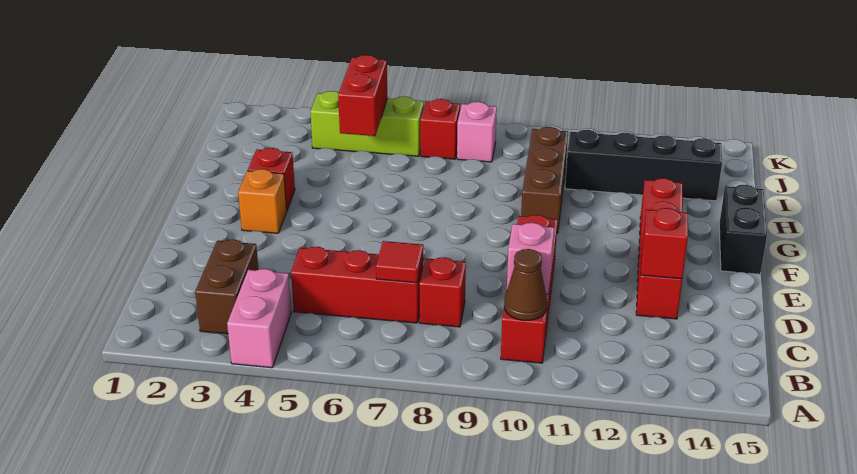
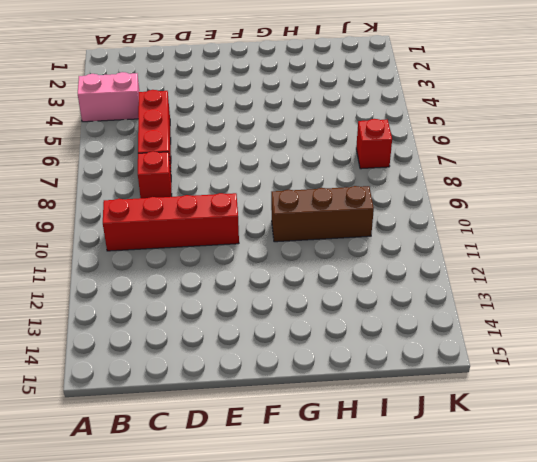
none -> brown brick B3:C3 level 1
none -> red brick D13:G13 level 1
none -> orange brick F3 level 1

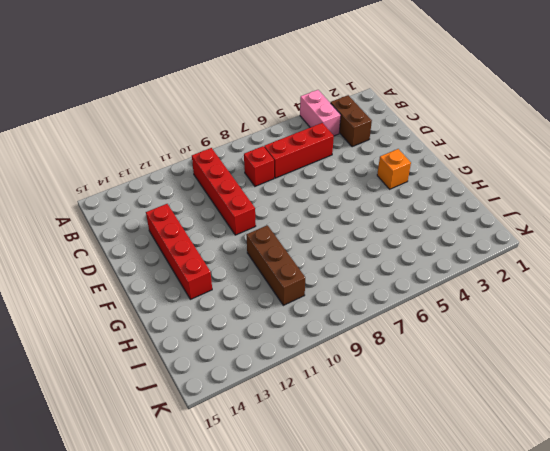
none -> black brick F15:G15 level 1
none -> red brick G3 level 1
none -> black brick I11:I14 level 1

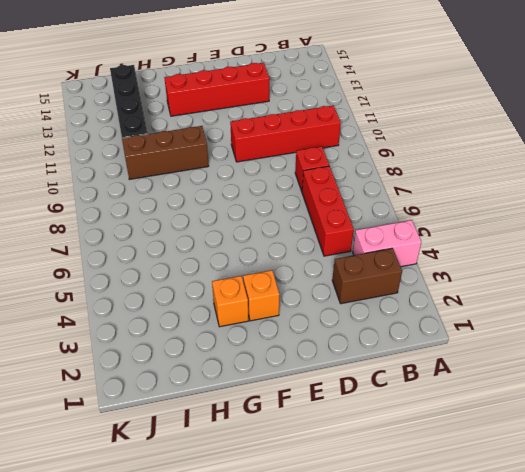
orange brick G3 level 1 -> red brick G3 level 1
none -> black brick F15:G15 level 1
none -> lime brick J4:J6 level 1
none -> red brick J7 level 1

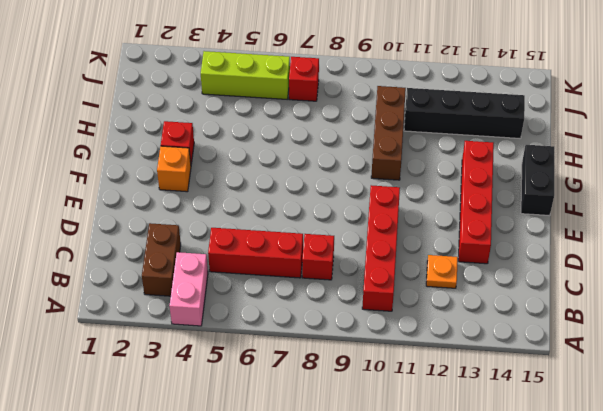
orange plate C12 level 1 -> none
none -> pink brick J8 level 1
none -> brown cone B10 level 2
none -> red tile C7 level 2

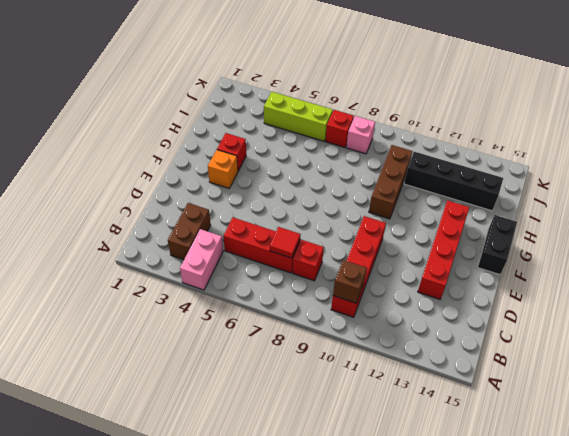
brown brick B10 level 2 -> brown cone B10 level 2
none -> pink brick C10 level 2
none -> red brick D13 level 2
none -> red brick I5:J5 level 2

